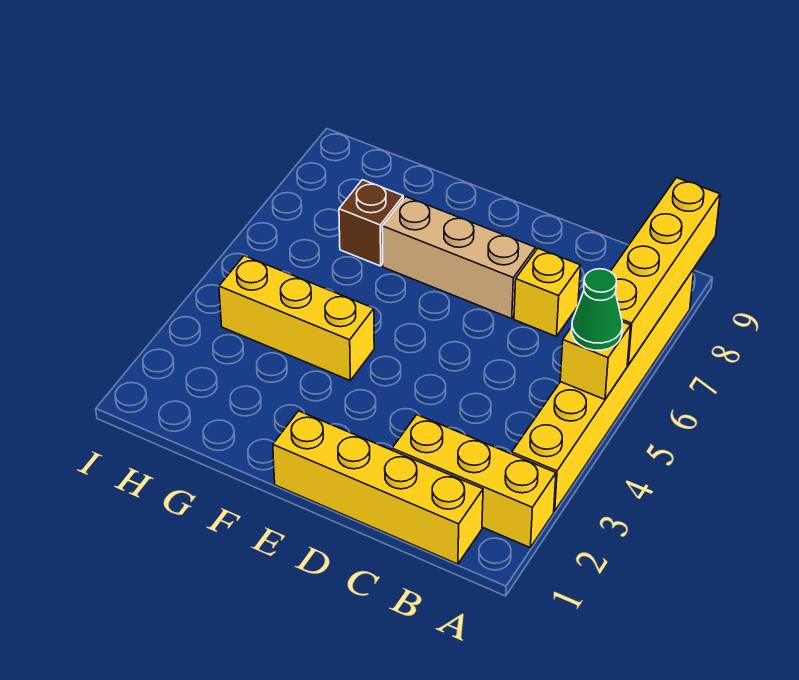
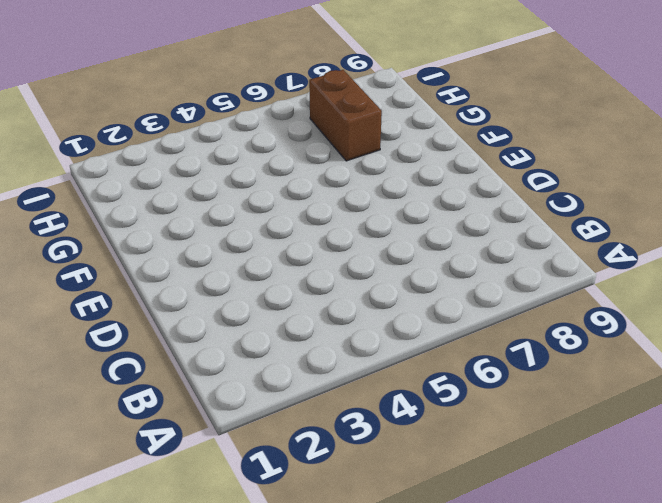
brown brick G7:H7 level 1 -> brown brick G7 level 1
none -> yellow brick A2:C2 level 1
none -> yellow brick A3:A8 level 1

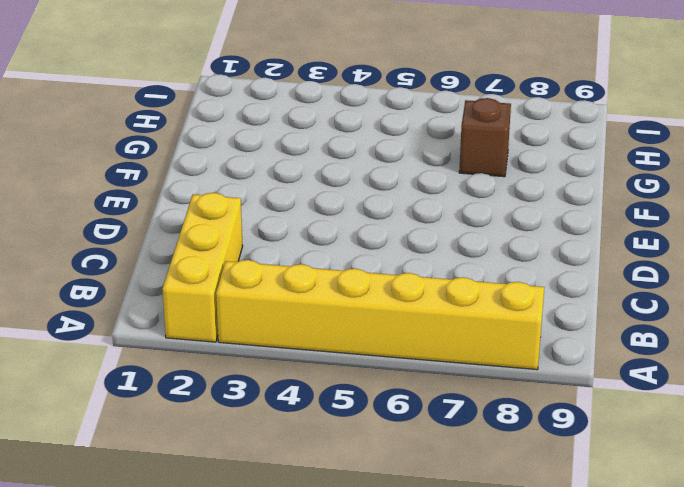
none -> yellow brick B1:E1 level 1
none -> yellow brick C7 level 1

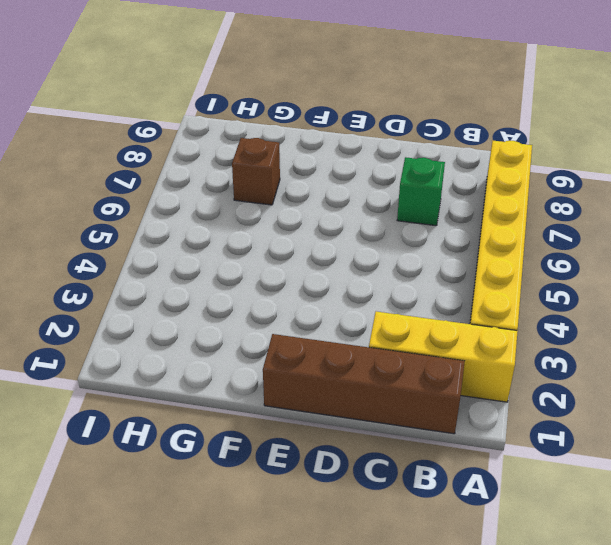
brown brick B1:E1 level 1 -> yellow brick B1:E1 level 1
green brick C7 level 1 -> yellow brick C7 level 1
none -> tan brick D7:F7 level 1
none -> yellow brick F4:H4 level 1

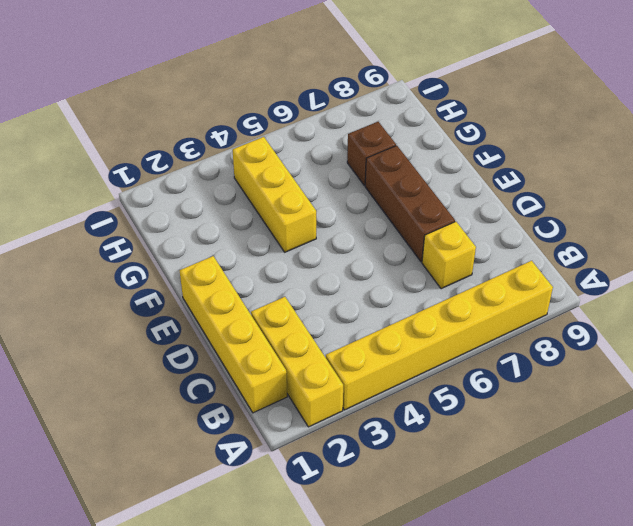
brown brick D7:F7 level 1 -> tan brick D7:F7 level 1
none -> yellow brick A5 level 2
none -> yellow brick A6:A9 level 2

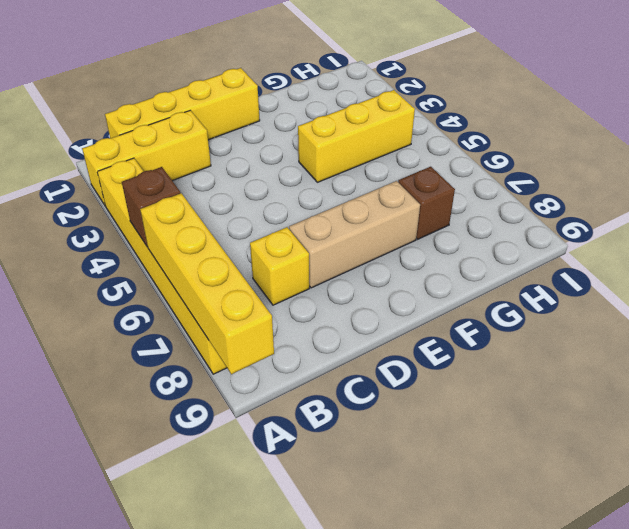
brown brick A5 level 2 -> yellow brick A5 level 2
none -> green cone A5 level 3

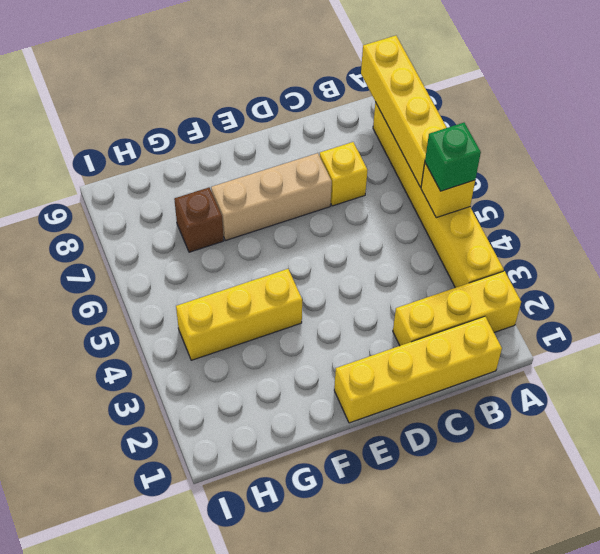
green brick A5 level 3 -> green cone A5 level 3

